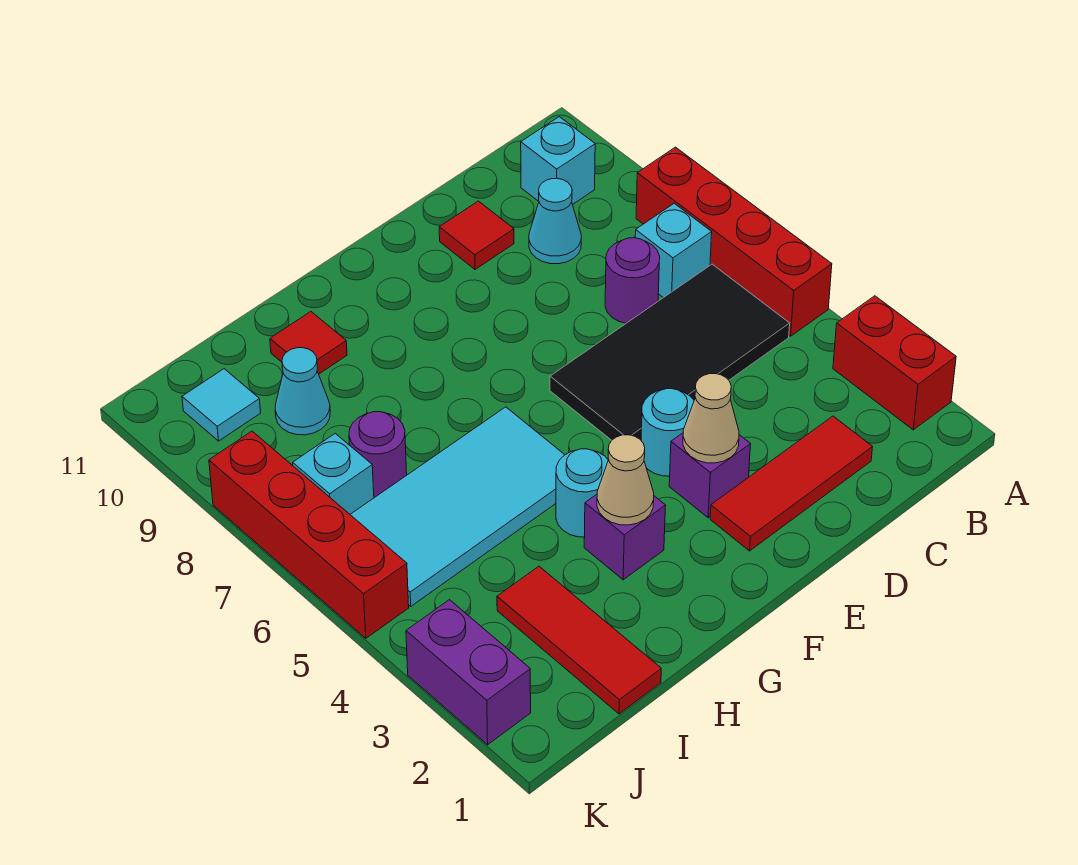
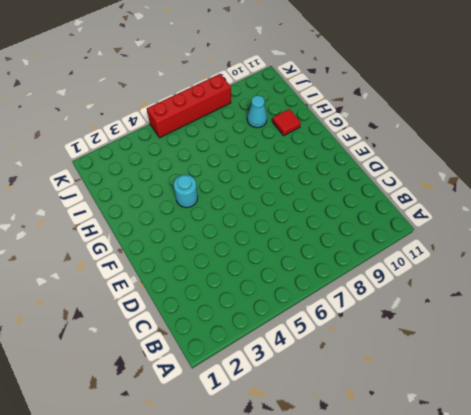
none -> red brick A2:A3 level 1
none -> red brick A5:A8 level 1
none -> black tile B5:E6 level 1

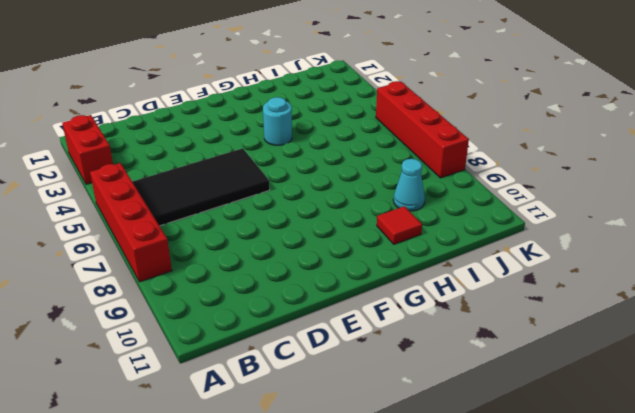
none -> cyan brick B7 level 1
none -> cyan brick B10 level 1
none -> red tile C2:E2 level 1

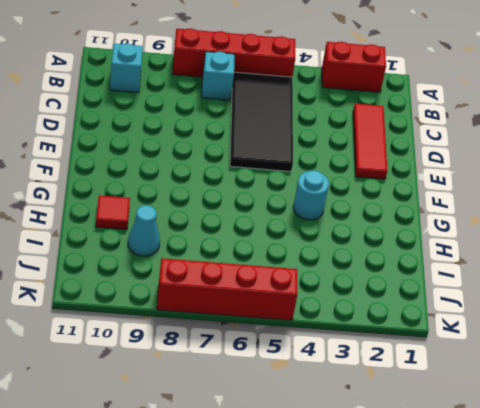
none -> purple round brick C7 level 1
none -> cyan cone C9 level 1
none -> red tile D10 level 1

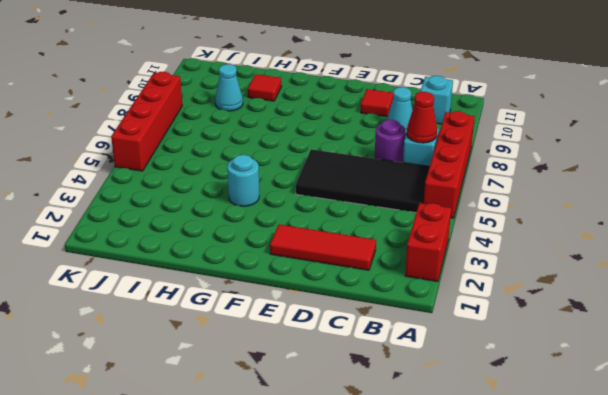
red cone B7 level 2 -> none
none -> purple brick E3 level 1
none -> cyan round brick E4 level 1
none -> purple brick G3 level 1

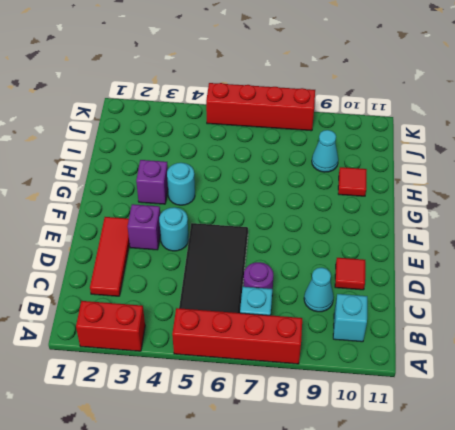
none -> cyan tile G5:J6 level 1
none -> red tile I1:I3 level 1
none -> purple round brick I7 level 1

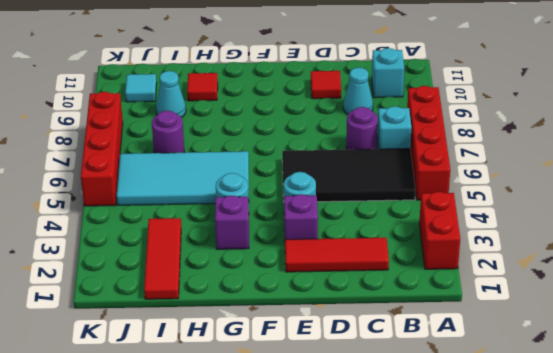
none -> cyan brick J7 level 1
none -> purple brick K2:K3 level 1
none -> tan cone E3 level 2

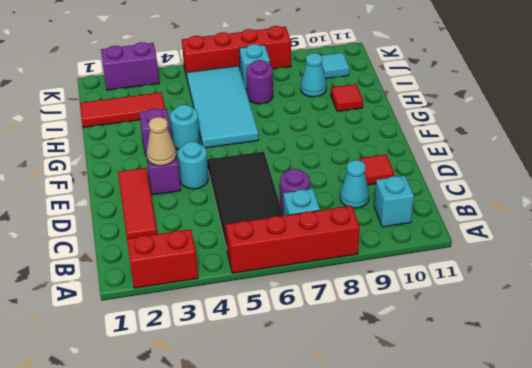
none -> tan cone G3 level 2

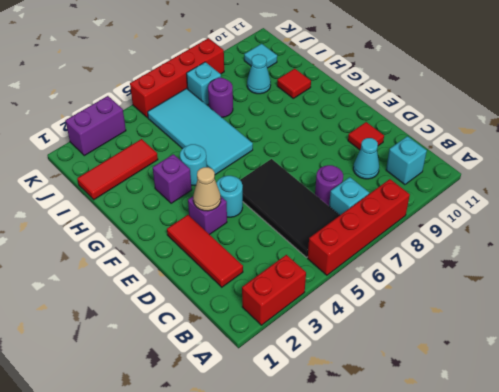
none -> tan cone G3 level 2

